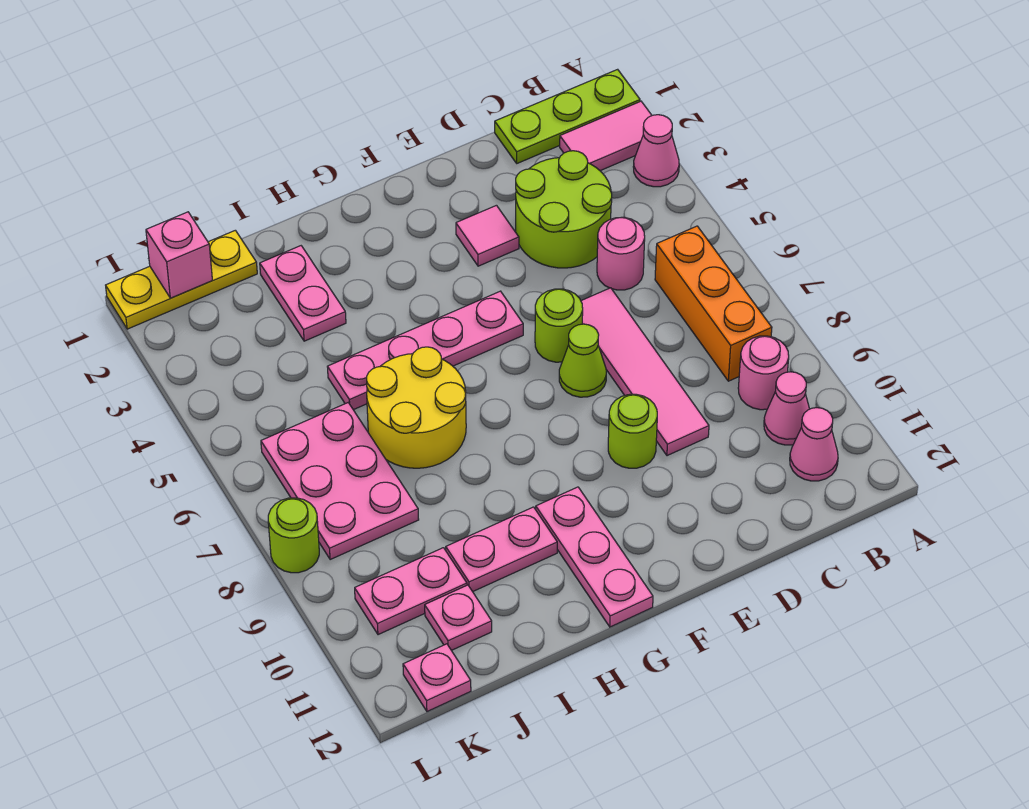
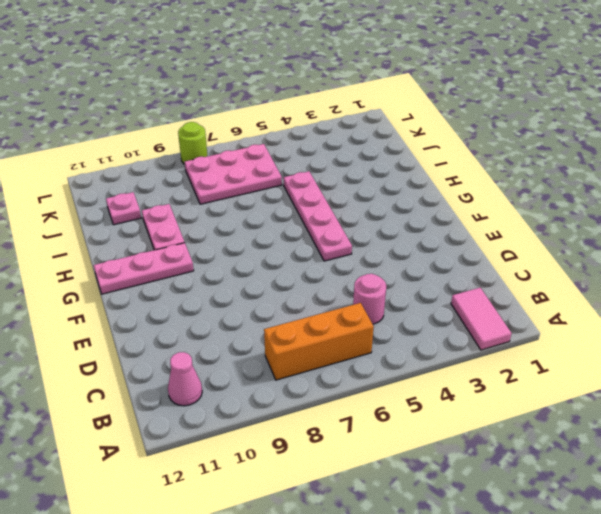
none -> lime plate A1:C1 level 1
none -> pink cone A3 level 1
none -> pink round brick B9 level 1

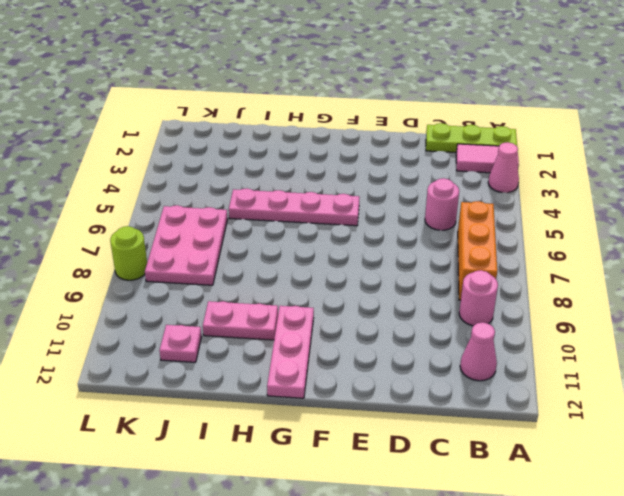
none -> pink cone B10 level 1
none -> lime round brick C3:D4 level 1
none -> pink tile D6:D9 level 1

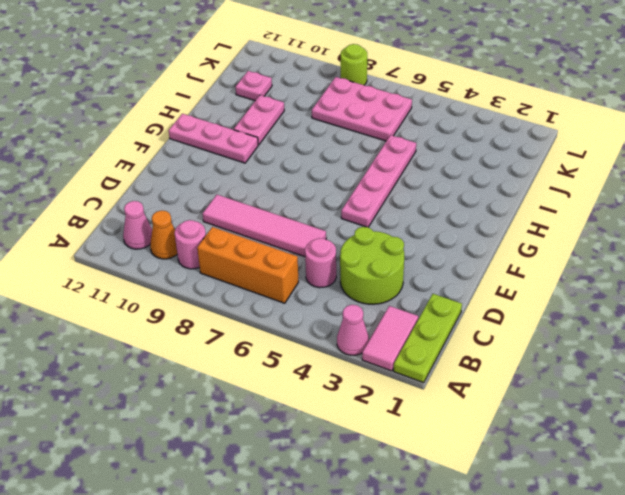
orange cone B10 level 1 -> pink cone B10 level 1
none -> pink tile E3 level 1
none -> lime round brick E6 level 1
none -> lime cone E7 level 1

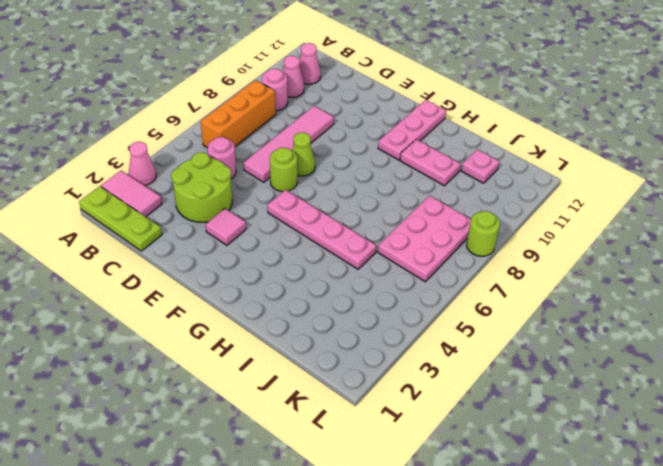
none -> lime round brick E9 level 1
none -> yellow round brick H6:I7 level 1
none -> pink plate I2:I3 level 1

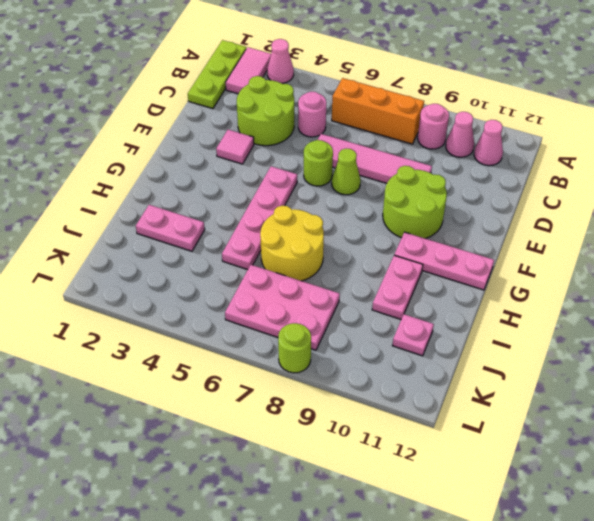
lime round brick E9:F10 level 1 -> lime round brick E9 level 1
none -> yellow plate J1:L1 level 1
none -> pink plate J10:K10 level 1
none -> pink plate K12 level 1

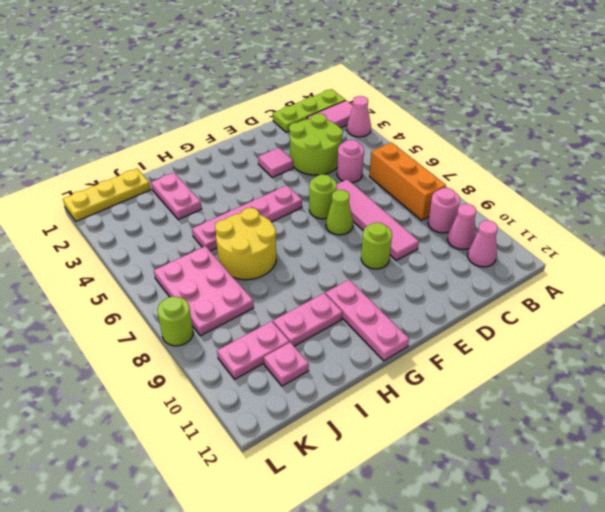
none -> pink plate K12 level 1
none -> pink brick K1 level 2

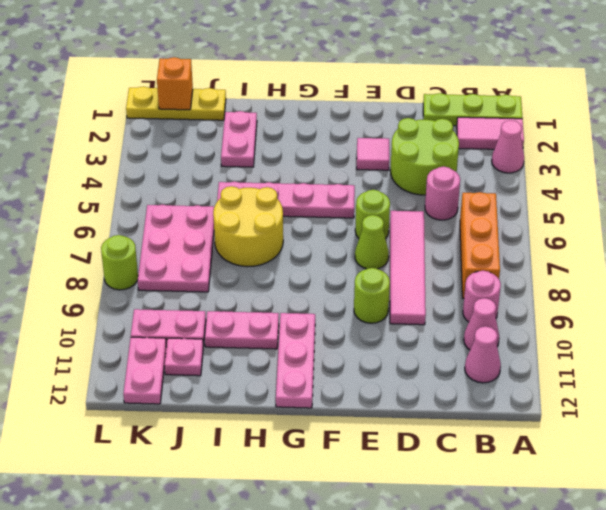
orange brick K1 level 2 -> pink brick K1 level 2
pink plate K11:K12 level 1 -> pink plate K12 level 1

